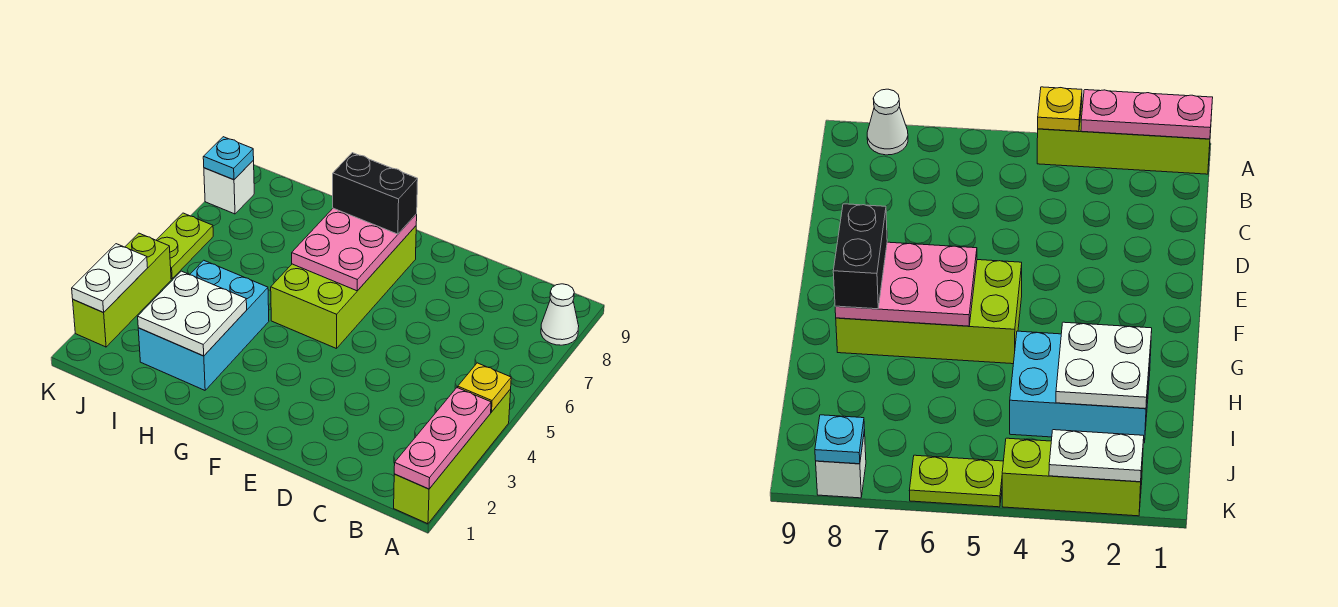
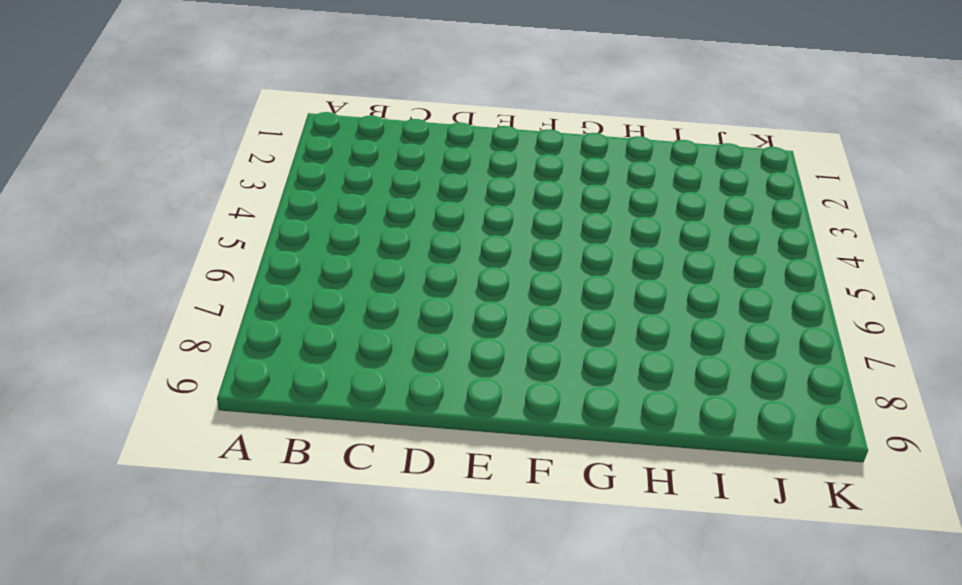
none -> lime brick A1:A4 level 1
none -> white cone A8 level 1
none -> lime brick F5:G8 level 1

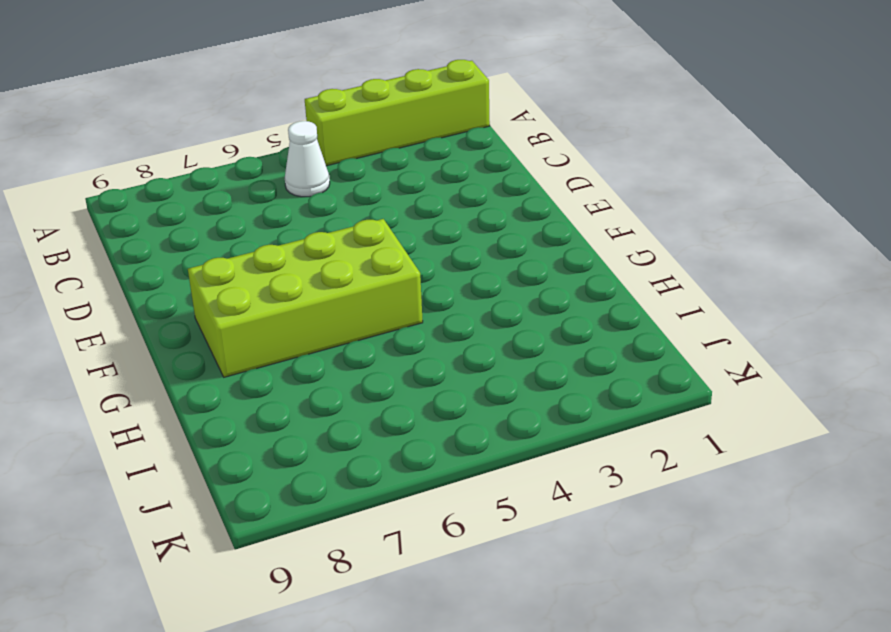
white cone B5 level 1 -> white cone A8 level 1
none -> cyan brick H2:I4 level 1
none -> lime brick K2:K4 level 1
none -> lime plate K5:K6 level 1

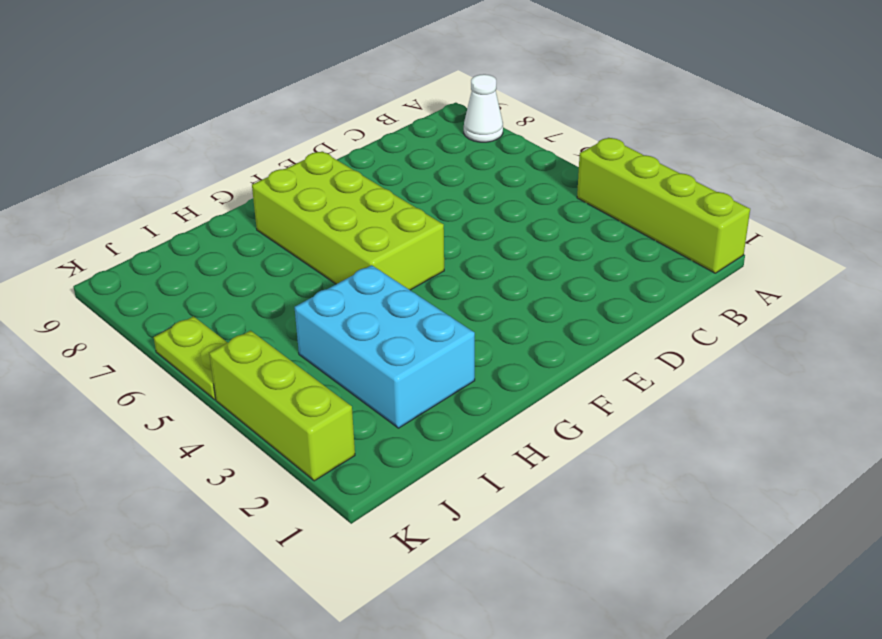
none -> white brick K8 level 1
none -> pink plate A1:A3 level 2
none -> yellow plate A4 level 2

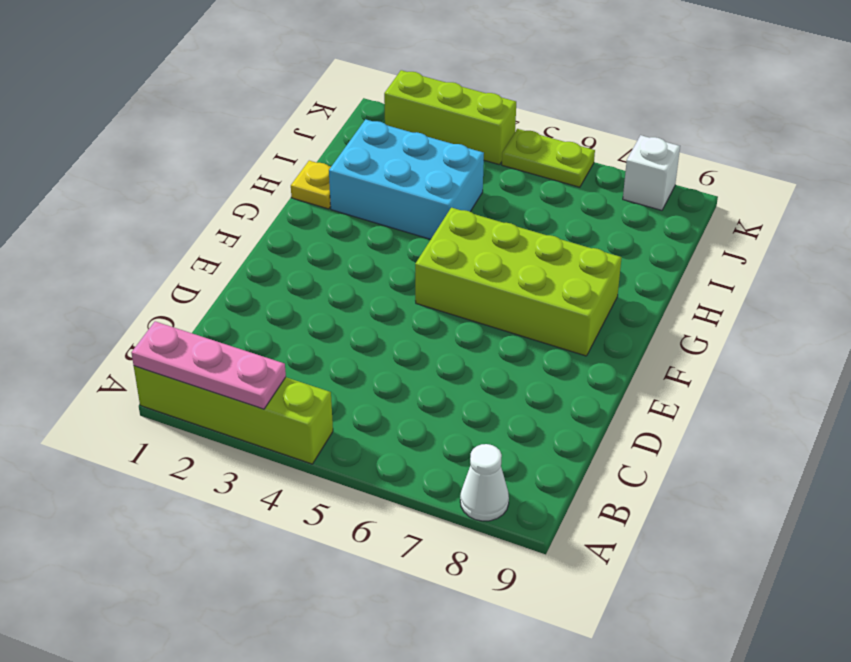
yellow plate H1 level 1 -> yellow plate A4 level 2
none -> pink plate F6:G8 level 2
none -> white plate H2:I3 level 2
none -> white plate K2:K3 level 2

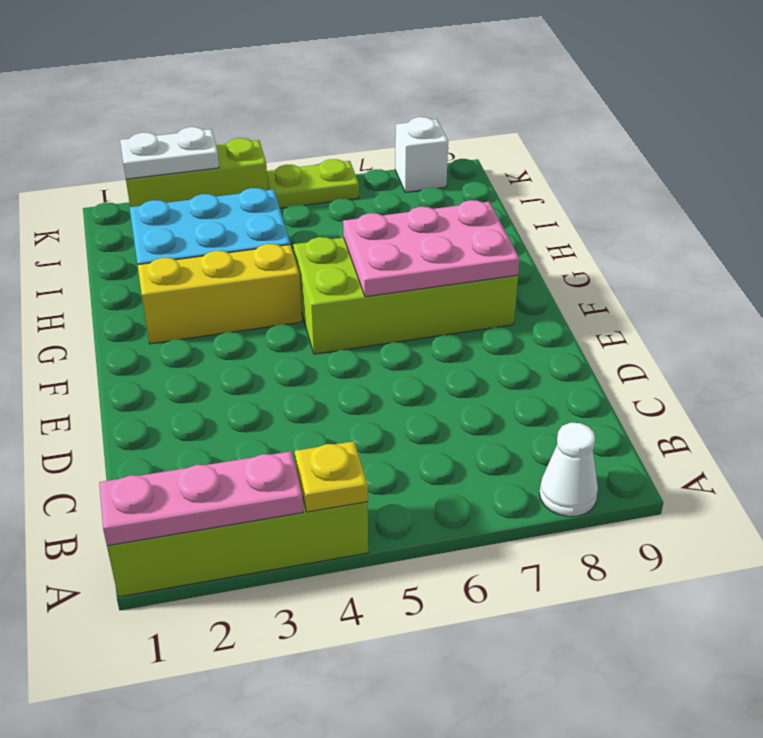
yellow brick G2:G4 level 1 -> none
none -> white plate H2:I3 level 2
none -> cyan plate K8 level 2
none -> black brick F8:G8 level 3

